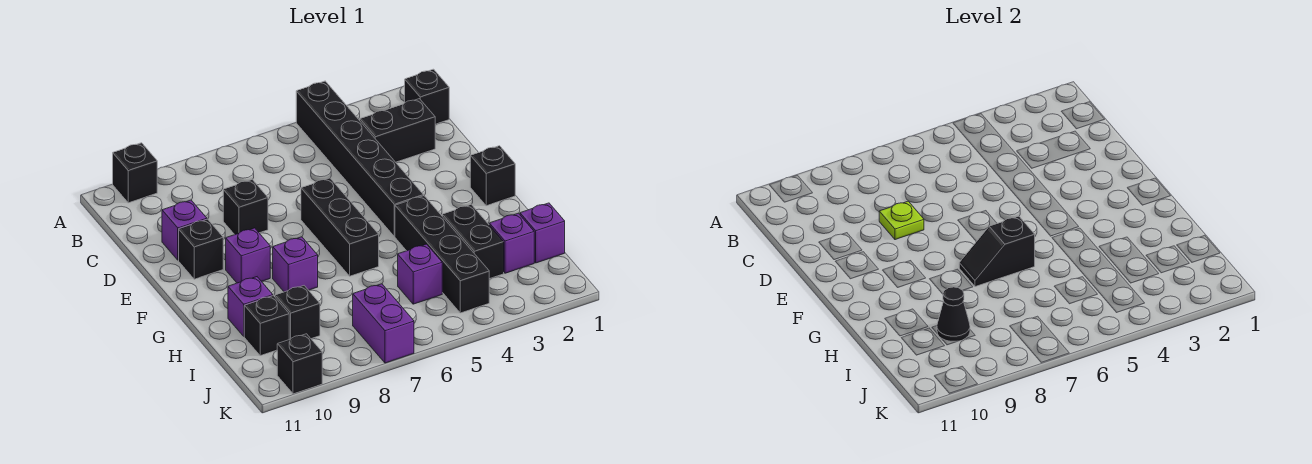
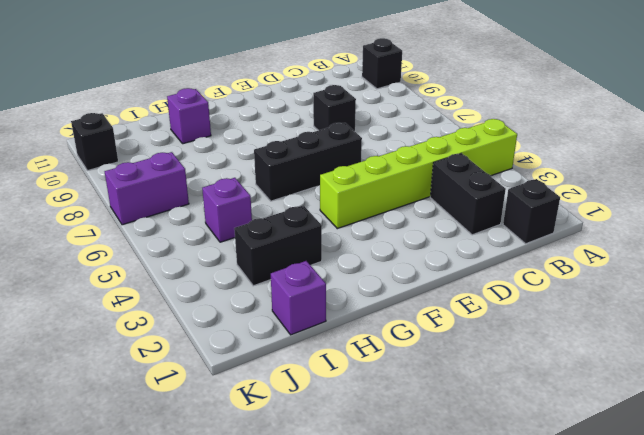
lime brick A4:F4 level 1 -> black brick A4:F4 level 1
none -> purple brick D10 level 1
none -> black brick E10 level 1
none -> black brick F1 level 1

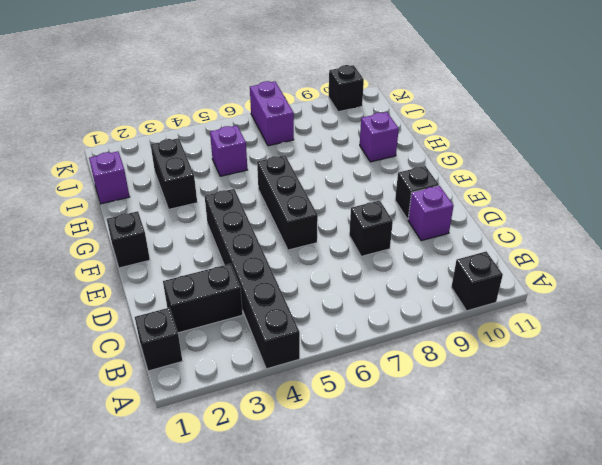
none -> purple brick F9 level 1
none -> black brick G4:J4 level 1
none -> purple brick G8 level 1

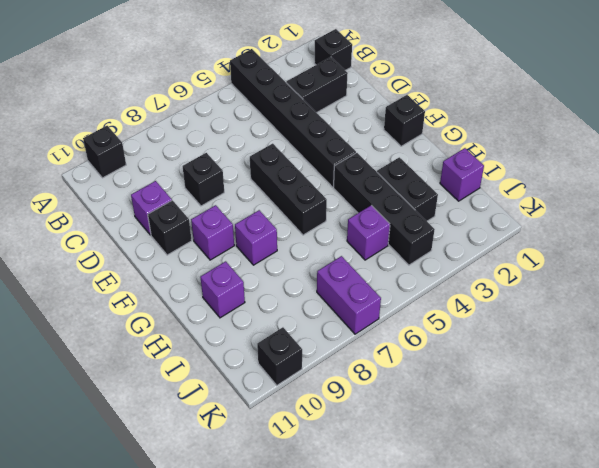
none -> purple brick I2 level 1
none -> black brick I9 level 1
none -> black brick I10 level 1

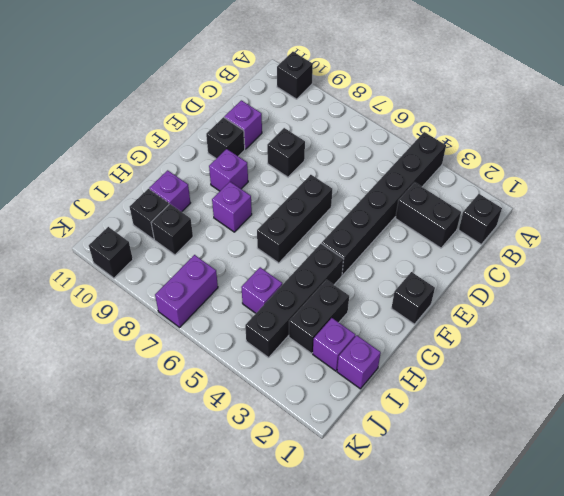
none -> lime plate D8 level 2
none -> black slope G6:G7 level 2 top 6
none -> black cone I9 level 2

